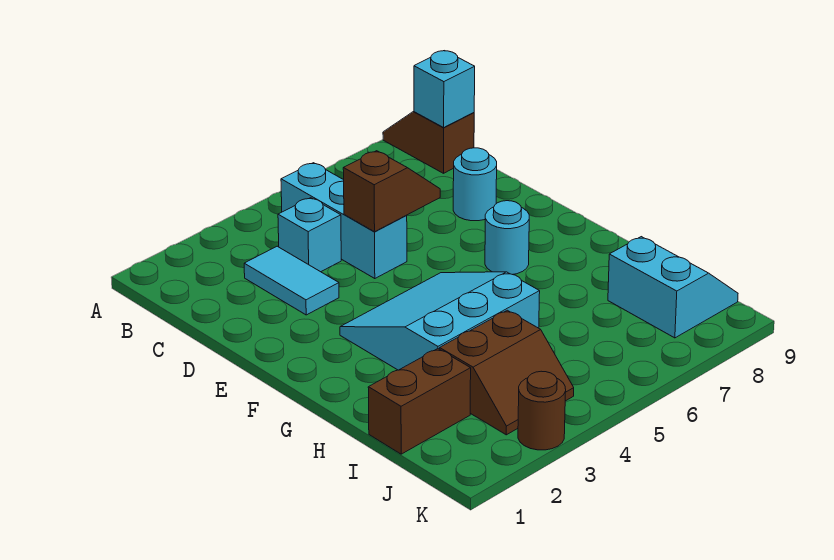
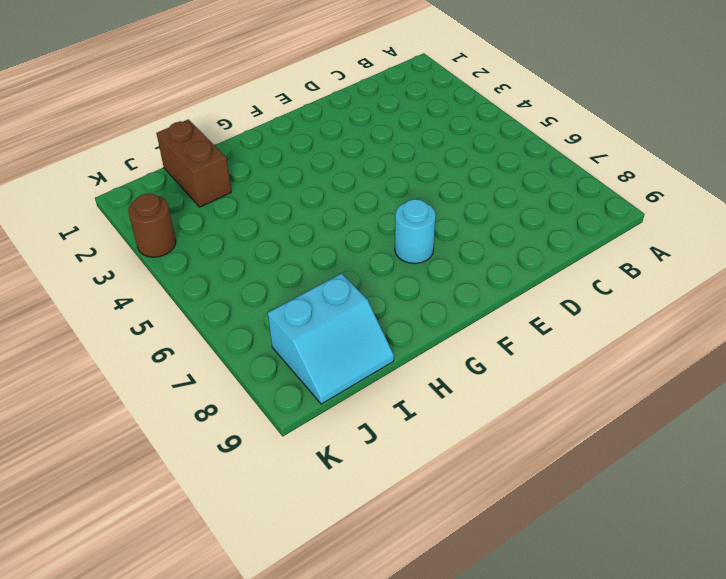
none -> brown slope A9:B9 level 1 top B
none -> cyan brick B5:D5 level 1
none -> cyan tile C3:D3 level 1

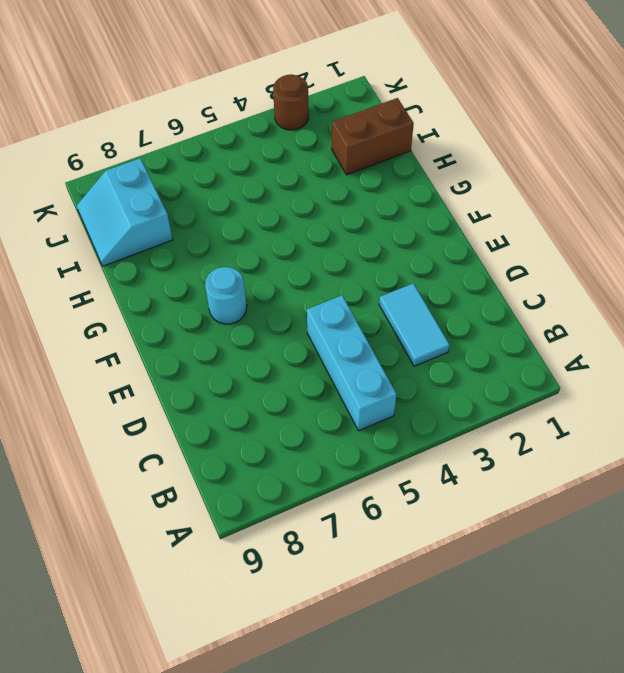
none -> brown slope A9:B9 level 1 top B
none -> cyan brick C4 level 1
none -> cyan round brick D8 level 1

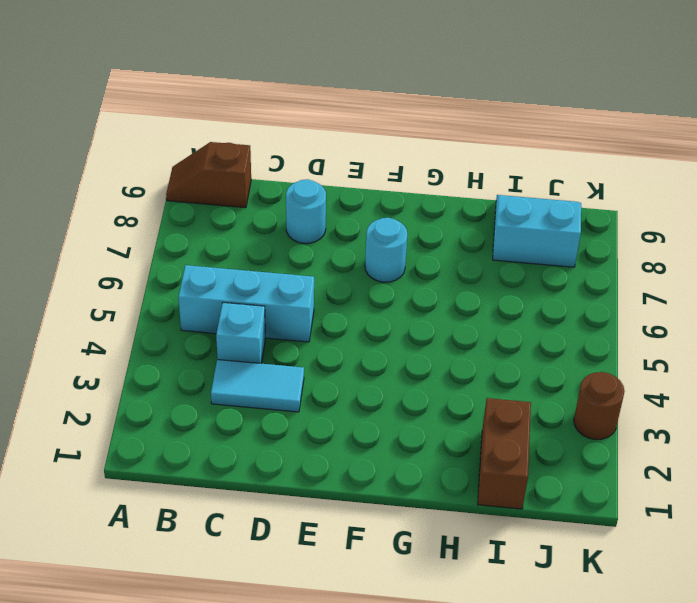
none -> cyan slope F3:H5 level 1 top H
none -> brown slope I3:J4 level 1 top I
none -> cyan brick B9 level 2

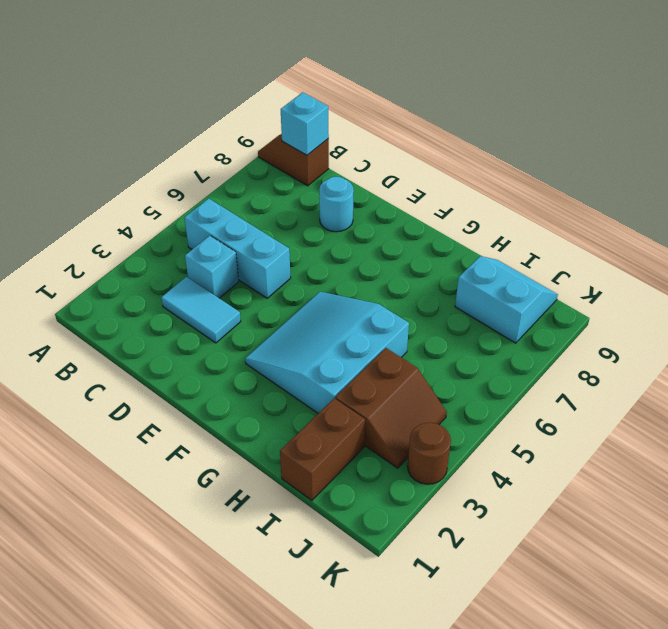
none -> cyan round brick F7 level 1
none -> brown slope D5:D6 level 2 top 5

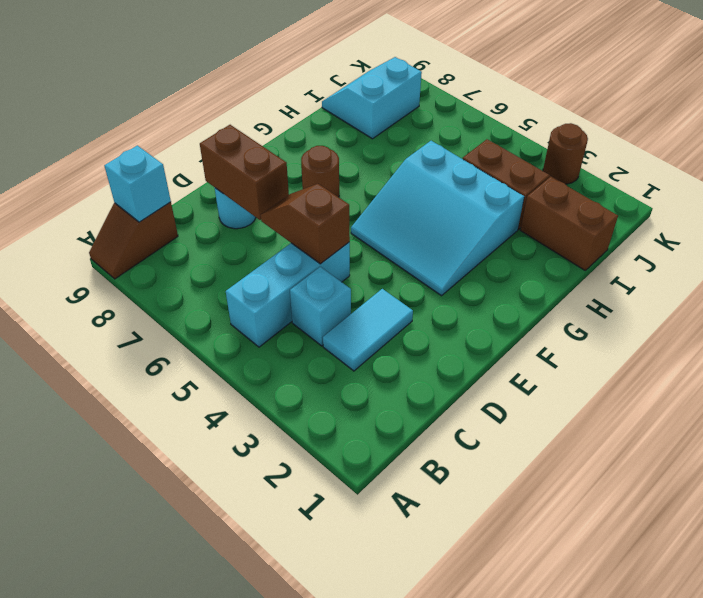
brown brick D7:D8 level 2 -> none
brown round brick F7 level 1 -> cyan round brick F7 level 1

